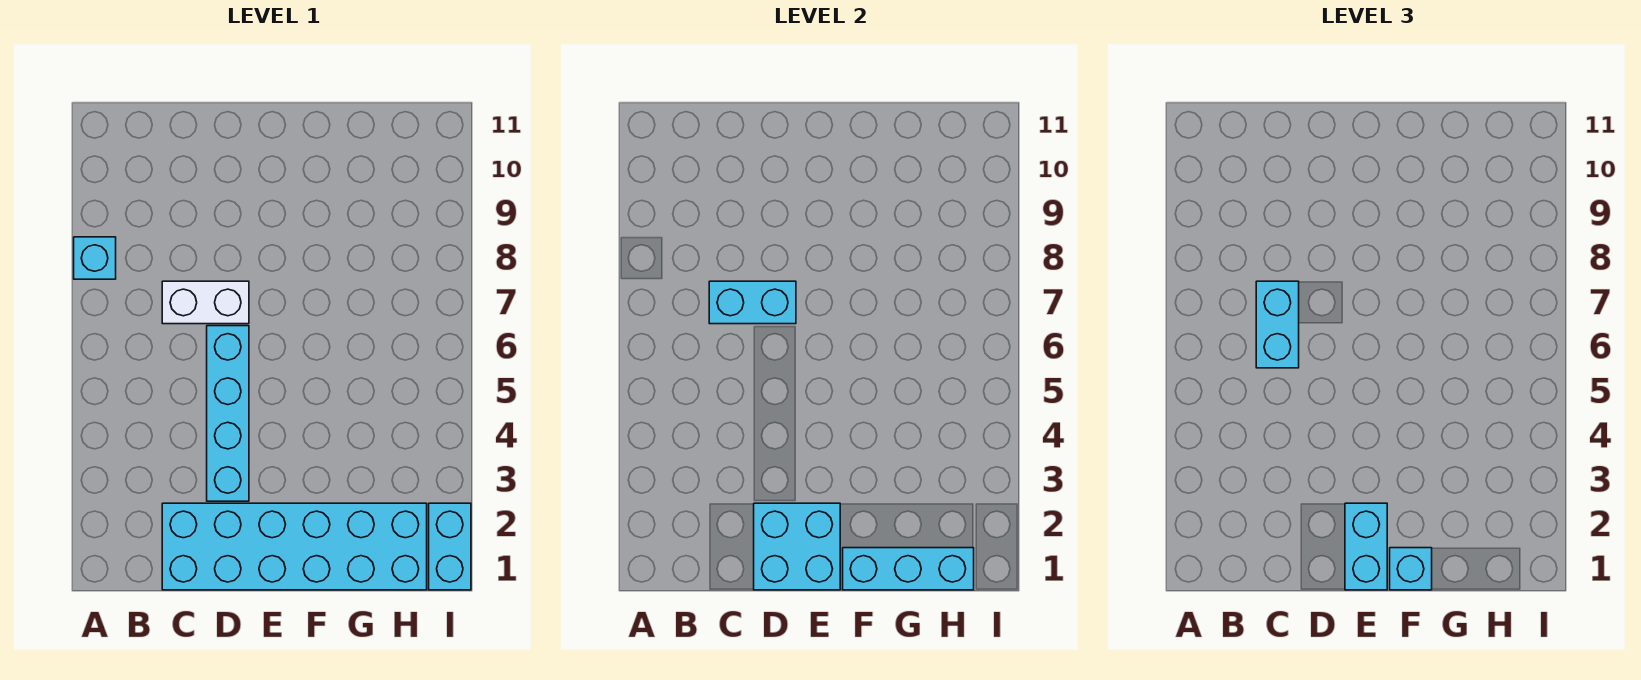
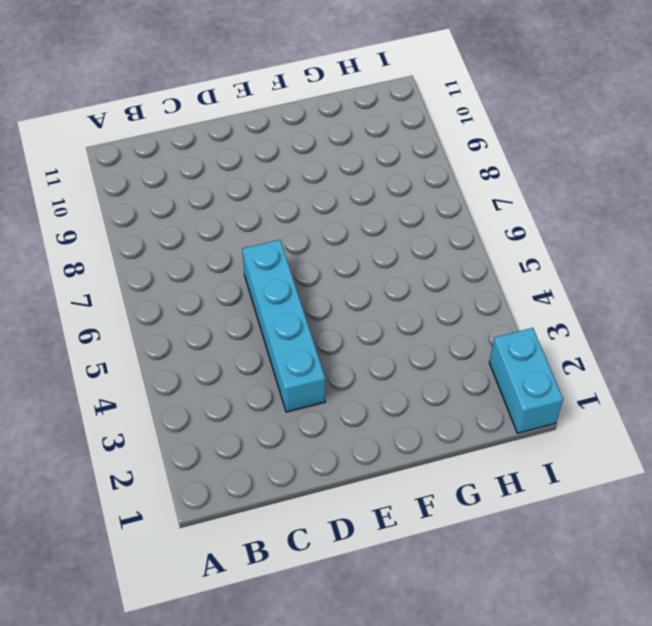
none -> cyan brick A8 level 1
none -> cyan brick C1:H2 level 1

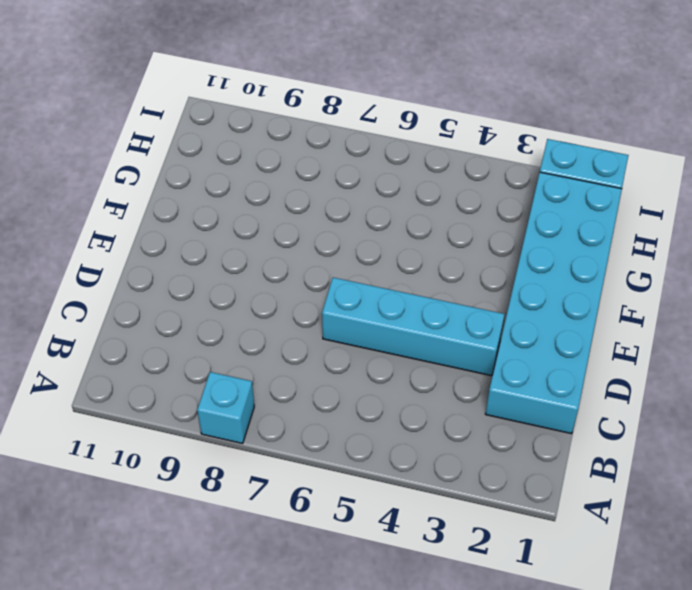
none -> white brick C7:D7 level 1
none -> cyan brick C7:D7 level 2

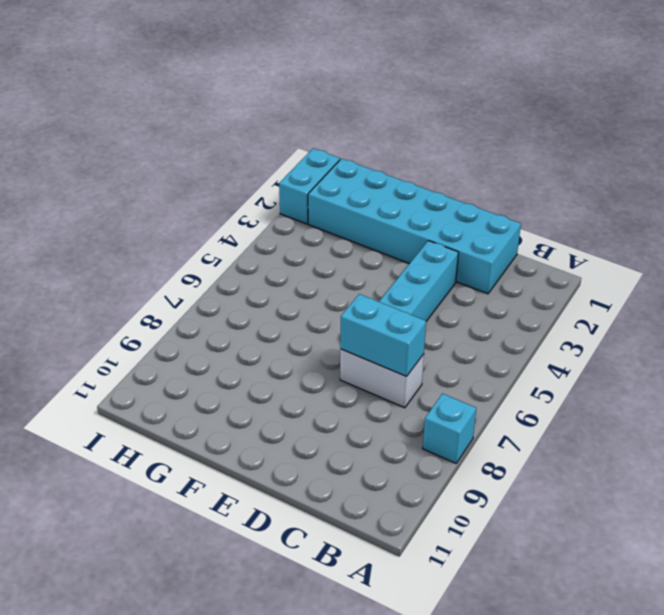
none -> cyan brick D1:E2 level 2
none -> cyan brick F1:H1 level 2

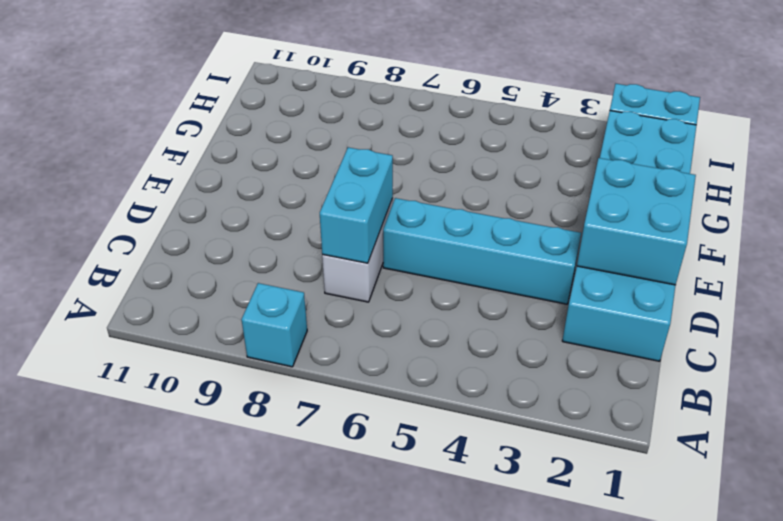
none -> cyan brick F1:H1 level 2
none -> cyan brick C6:C7 level 3

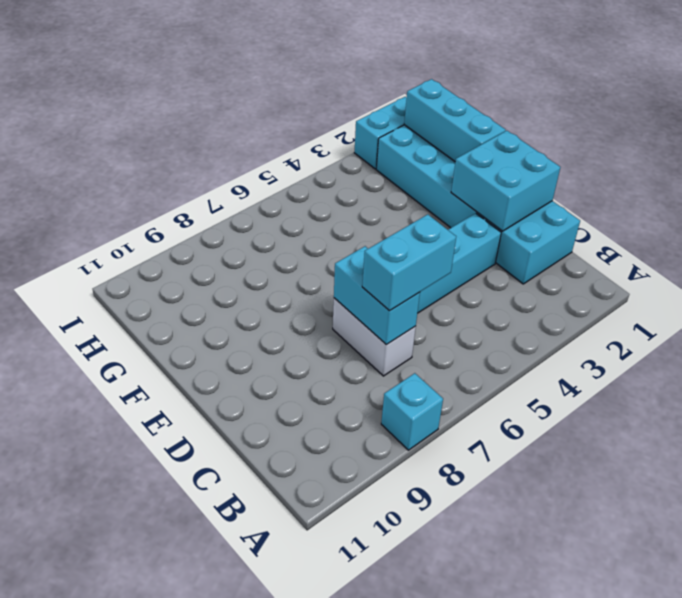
none -> cyan brick E1:E2 level 3
none -> cyan brick F1 level 3

